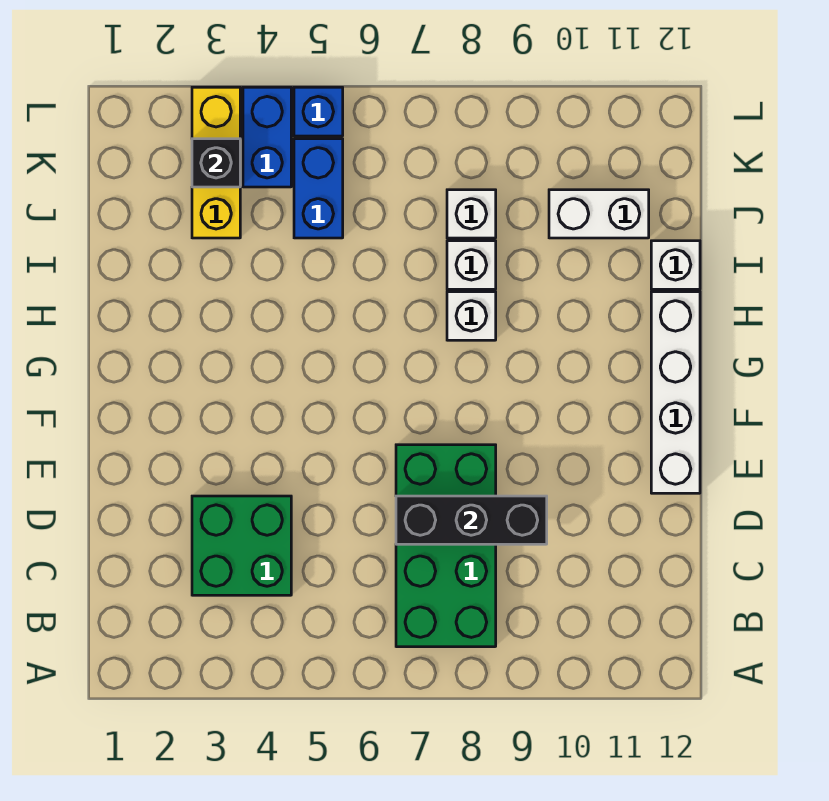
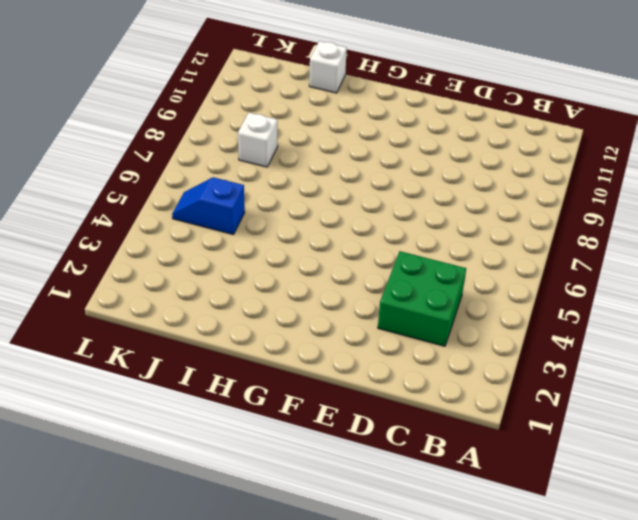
blue slope J5:K5 level 1 top J -> blue brick J5:K5 level 1
none -> green brick B7:E8 level 1
none -> white brick E12:H12 level 1
none -> white brick H8 level 1

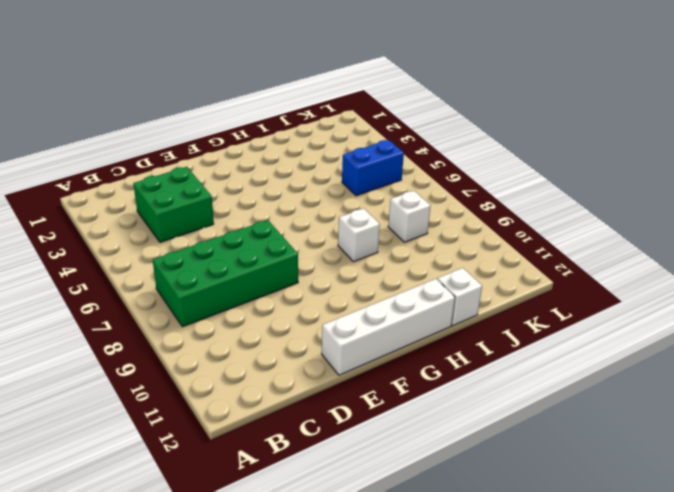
none -> white brick I8 level 1
none -> yellow brick J3:L3 level 1
none -> white brick J10:J11 level 1

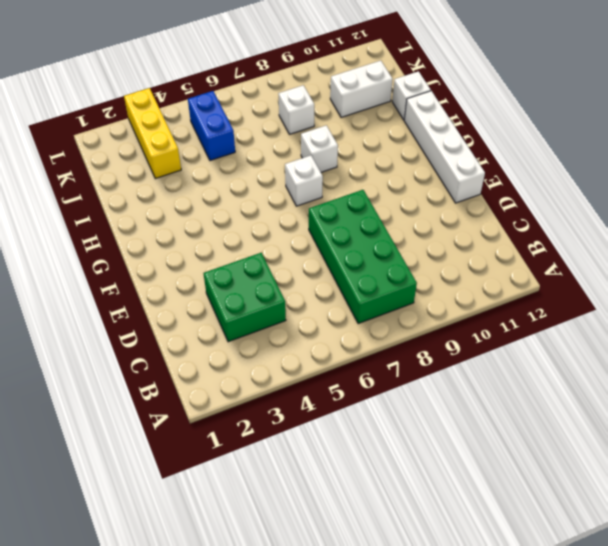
white brick G7 level 1 -> white brick I8 level 1
none -> blue brick K4:L4 level 1
none -> blue brick L5 level 1
none -> black brick D7:D9 level 2

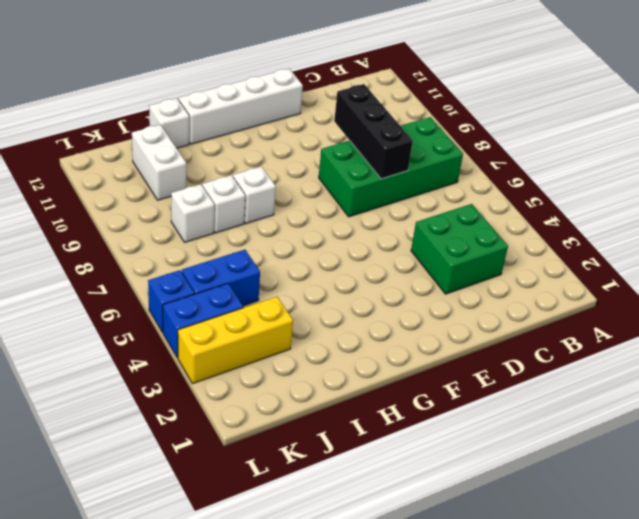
none -> black brick K3 level 2

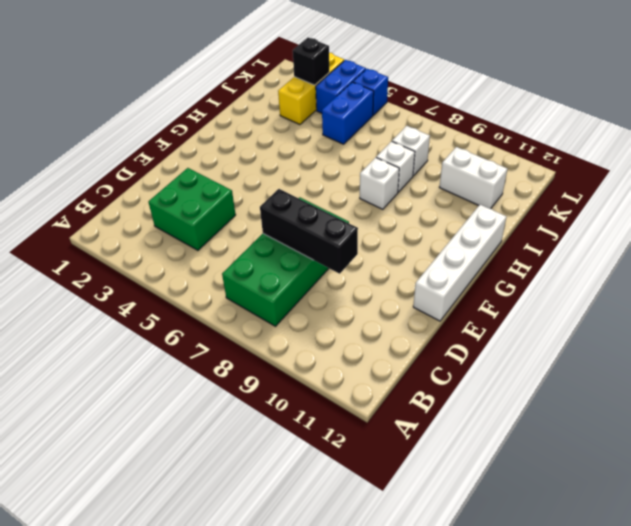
none -> white brick I12 level 1

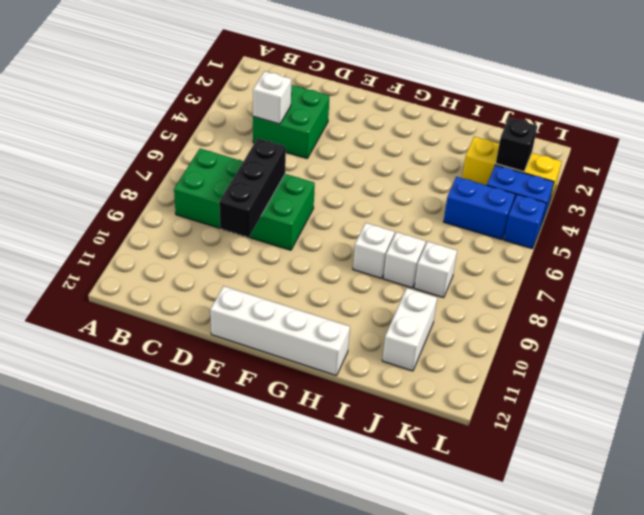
white brick C4 level 2 -> white brick I12 level 1

